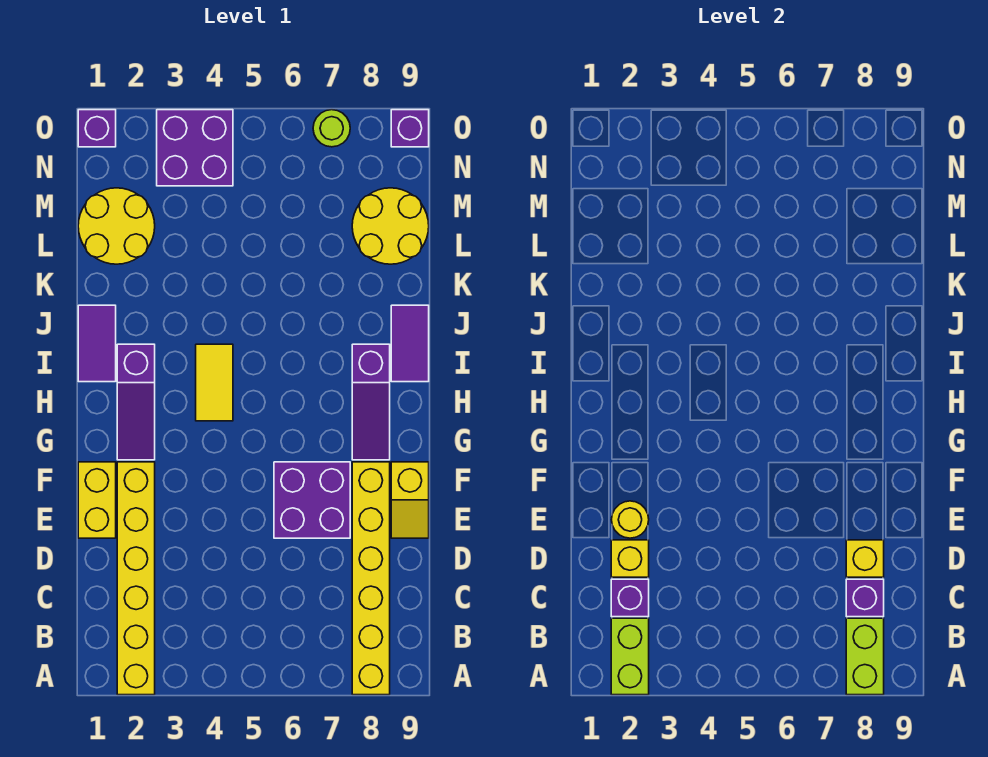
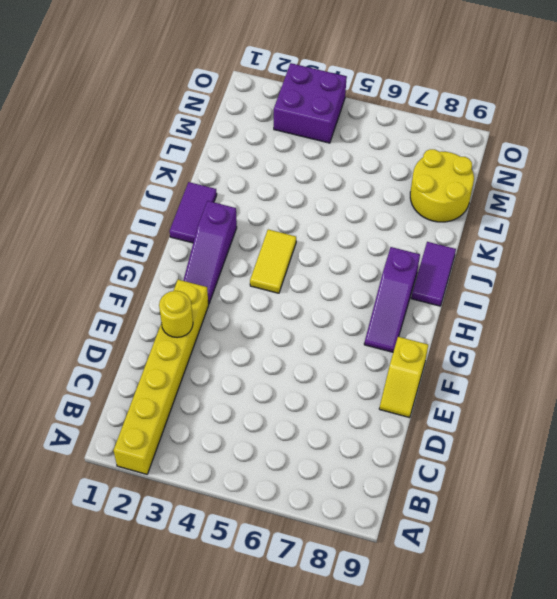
none -> yellow brick A8:F8 level 1
none -> yellow brick E1:F1 level 1
none -> purple brick E6:F7 level 1

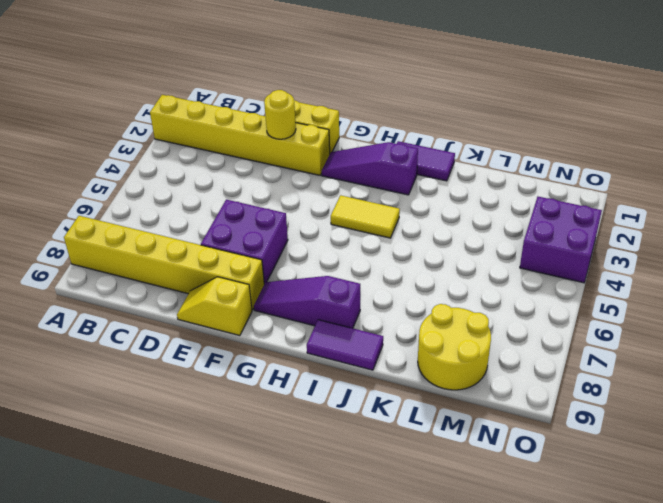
none -> yellow round brick L1:M2 level 1
none -> purple brick O1 level 1
none -> lime round brick O7 level 1

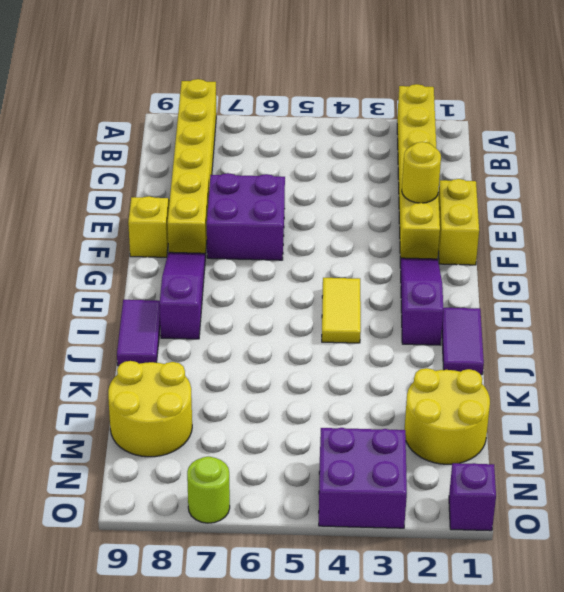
none -> purple brick O9 level 1
none -> lime brick A2:B2 level 2
none -> lime brick A8:B8 level 2

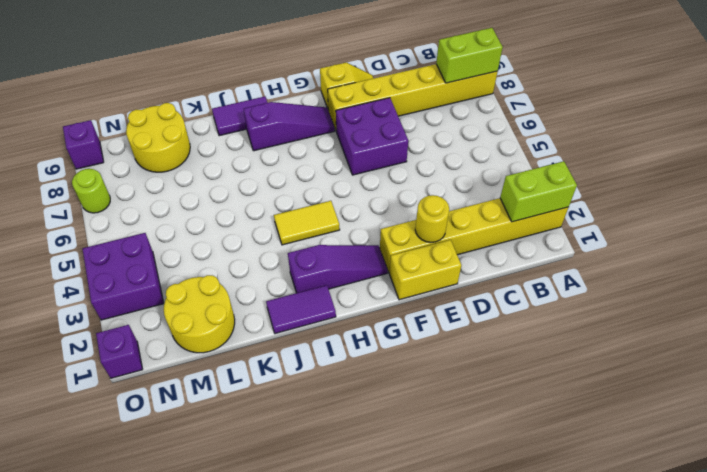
none -> purple brick C2 level 2
none -> purple brick C8 level 2
none -> yellow brick D2 level 2

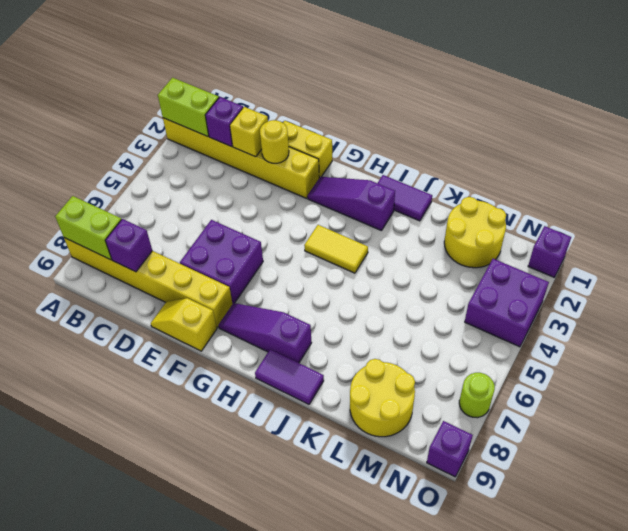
none -> yellow brick D8 level 2

